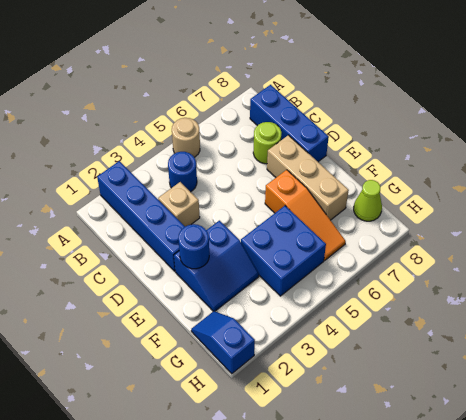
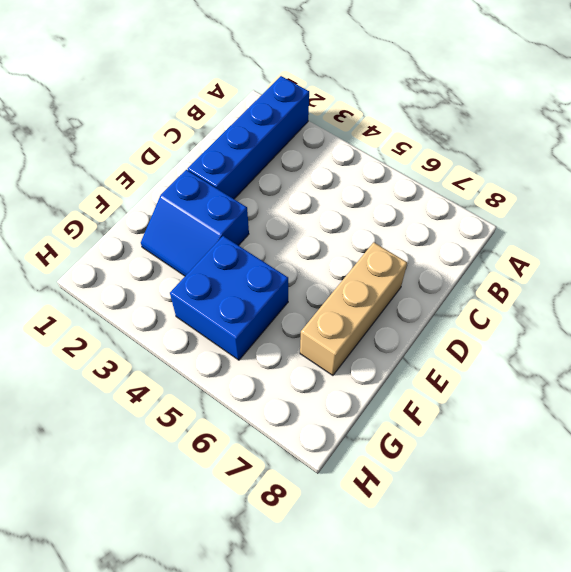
none -> tan round brick A5 level 1
none -> blue round brick B4 level 1
none -> blue brick B8:D8 level 1

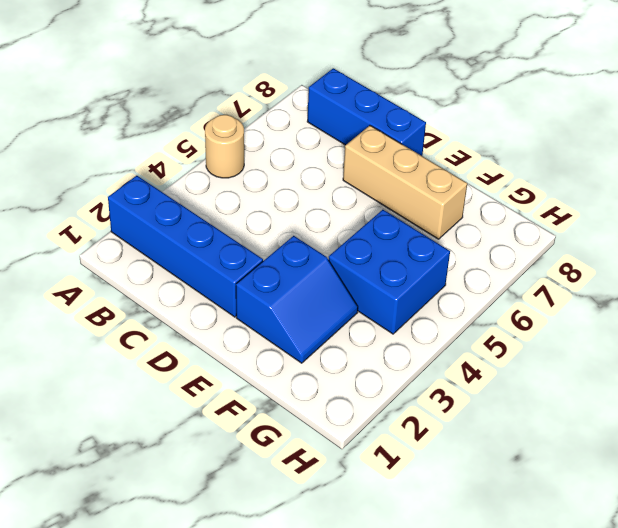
none -> blue round brick B4 level 1
none -> tan brick C3 level 1
none -> lime round brick C7 level 1

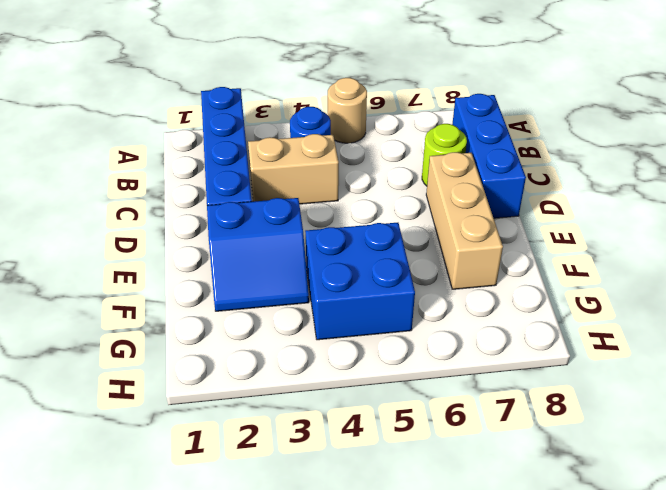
tan brick C3:C4 level 1 -> tan brick C3 level 1
none -> orange slope E6:G6 level 1 top E
none -> blue slope G1:H1 level 1 top H
none -> lime cone G8 level 1

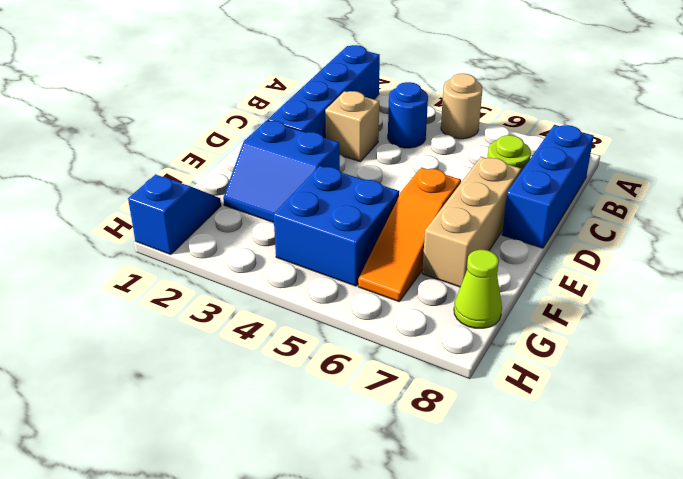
none -> blue round brick E2 level 2

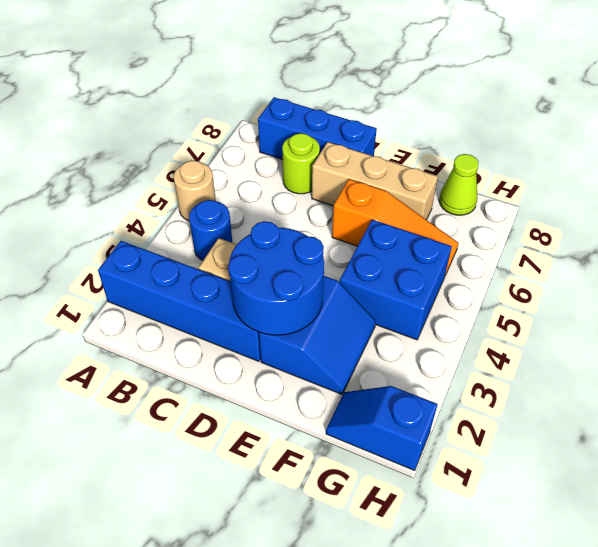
blue round brick D2:E3 level 2 -> blue round brick E2 level 2

